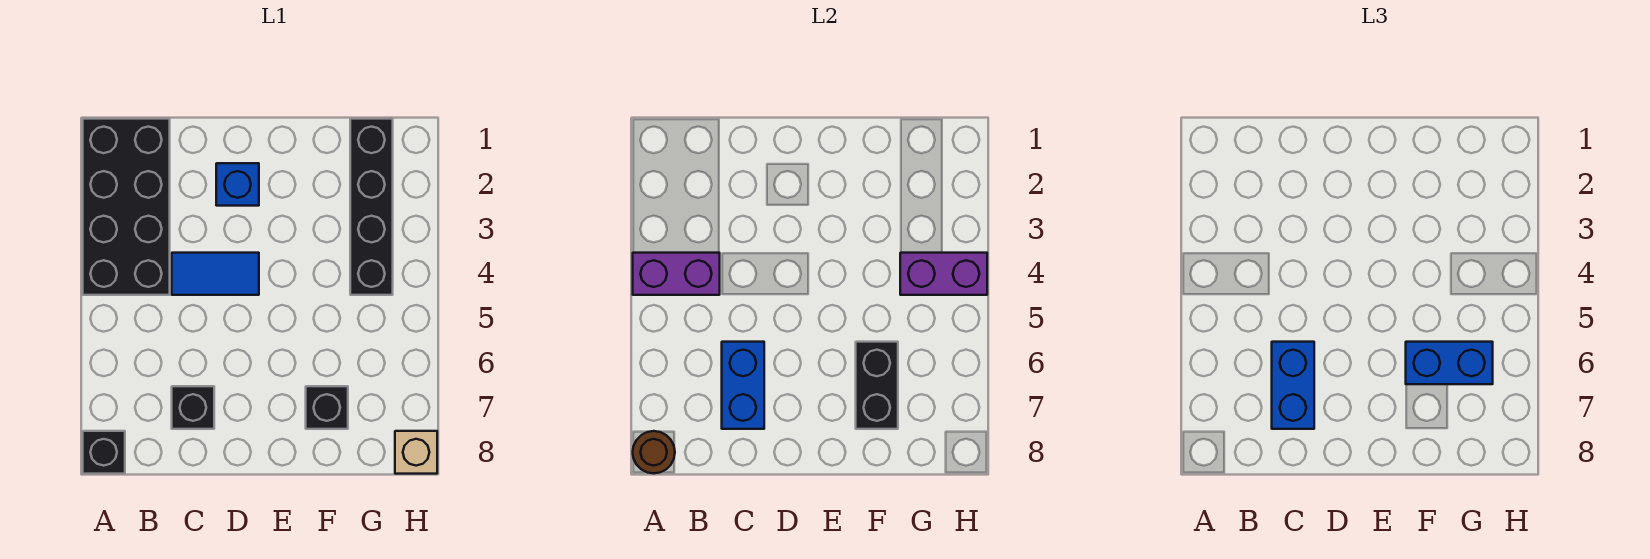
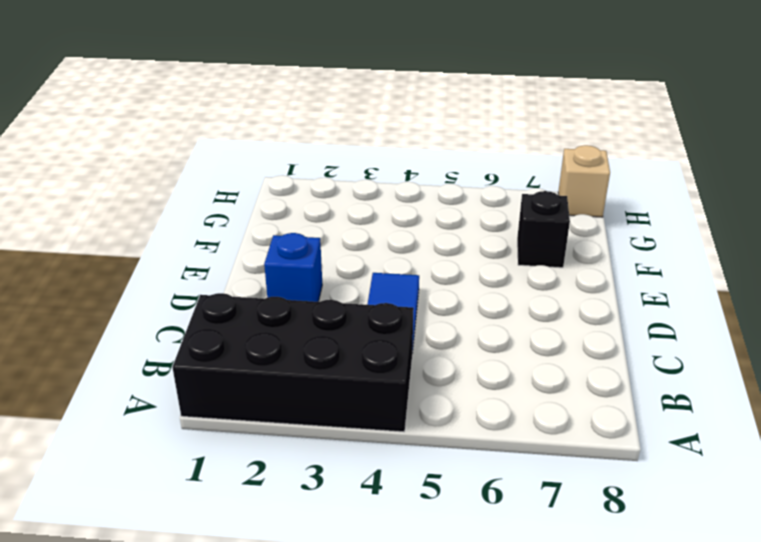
none -> black brick A8 level 1
none -> black brick C7 level 1
none -> black brick G1:G4 level 1

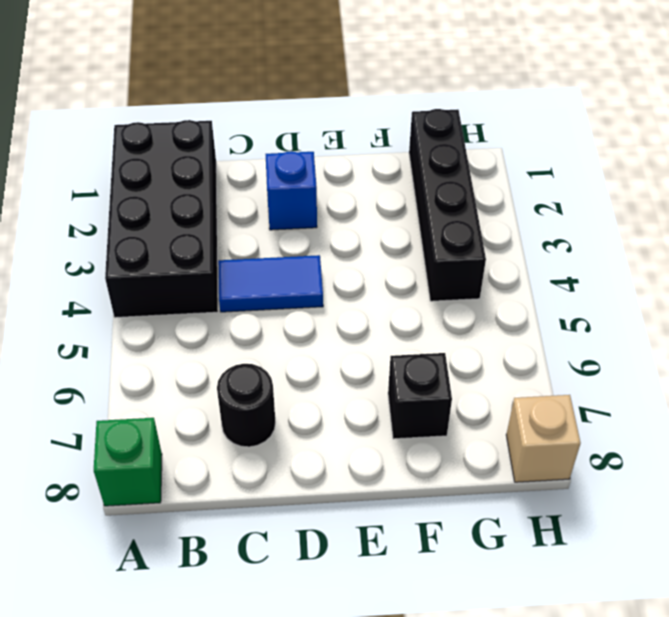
green brick A8 level 1 -> black brick A8 level 1
black round brick C7 level 1 -> black brick C7 level 1
none -> purple brick A4:B4 level 2
none -> brown round brick A8 level 2
none -> blue brick C6:C7 level 2

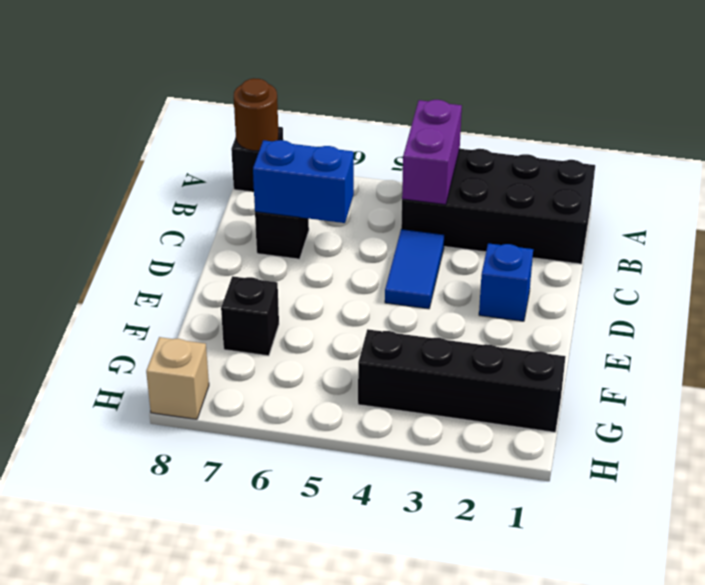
none -> black brick F6:F7 level 2
none -> purple brick G4:H4 level 2
none -> blue brick C6:C7 level 3

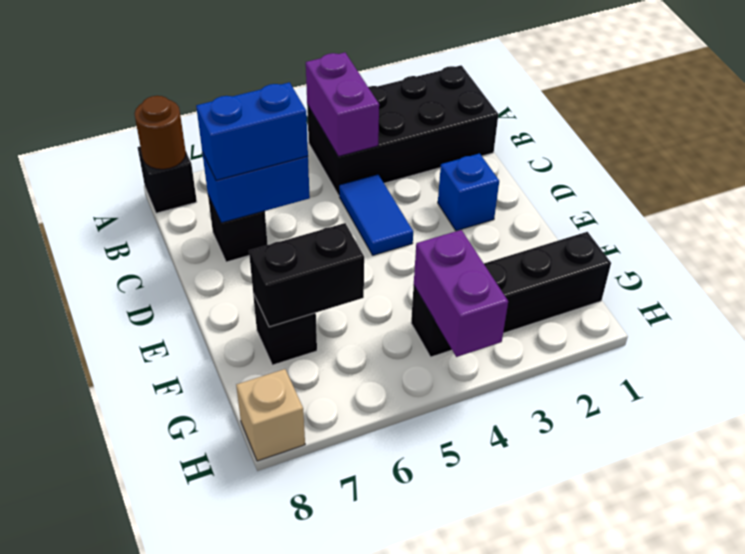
none -> blue brick F6:G6 level 3

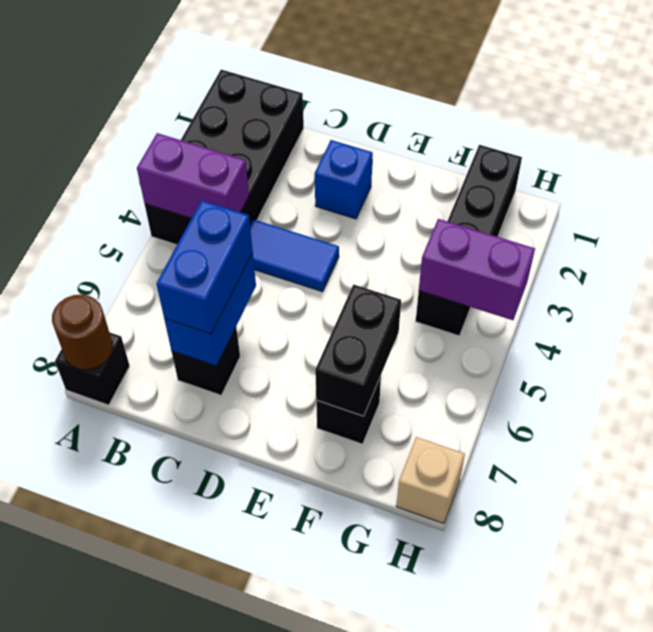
none -> blue brick F6:G6 level 3

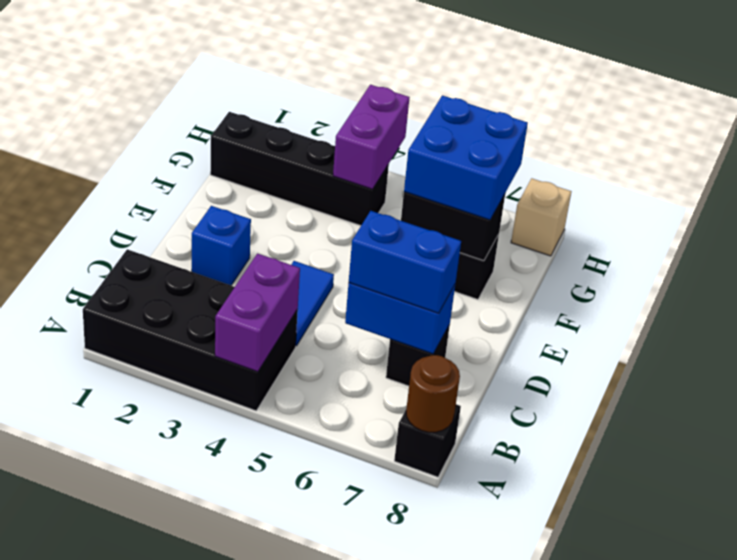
blue brick F6:G7 level 3 -> blue brick F6:G6 level 3

